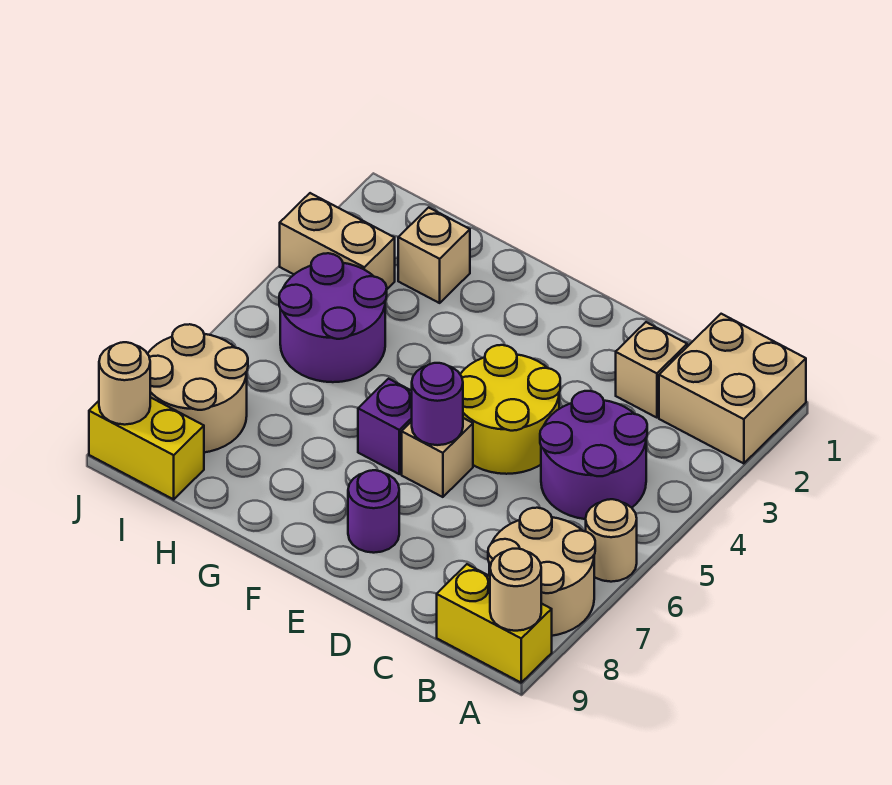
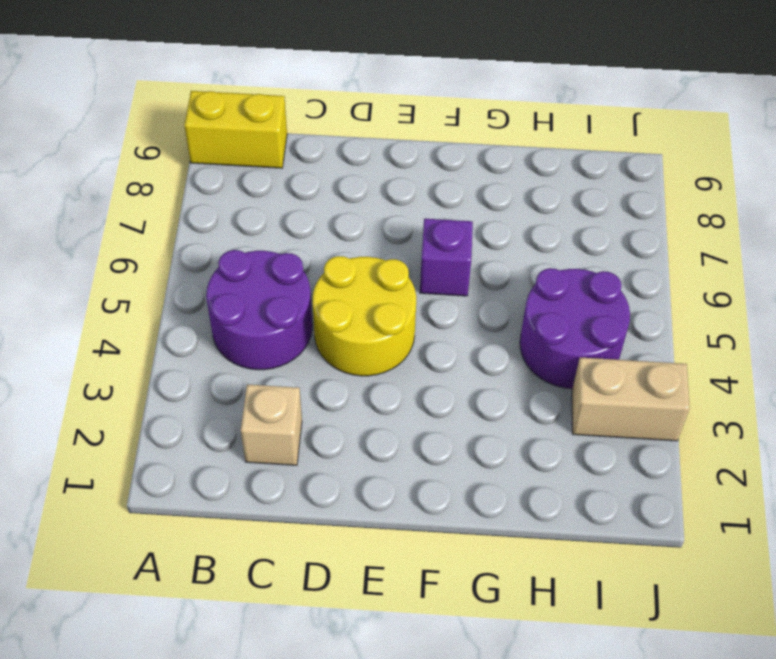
none -> tan brick A1:B2 level 1
none -> tan round brick A6 level 1
none -> tan round brick A7:B8 level 1

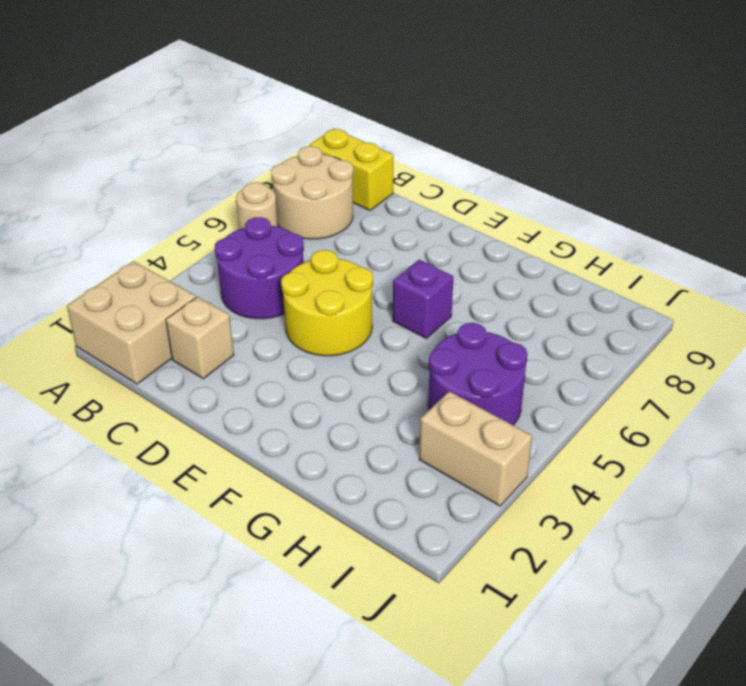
none -> tan brick E6 level 1
none -> purple round brick E8 level 1
none -> tan brick H2 level 1

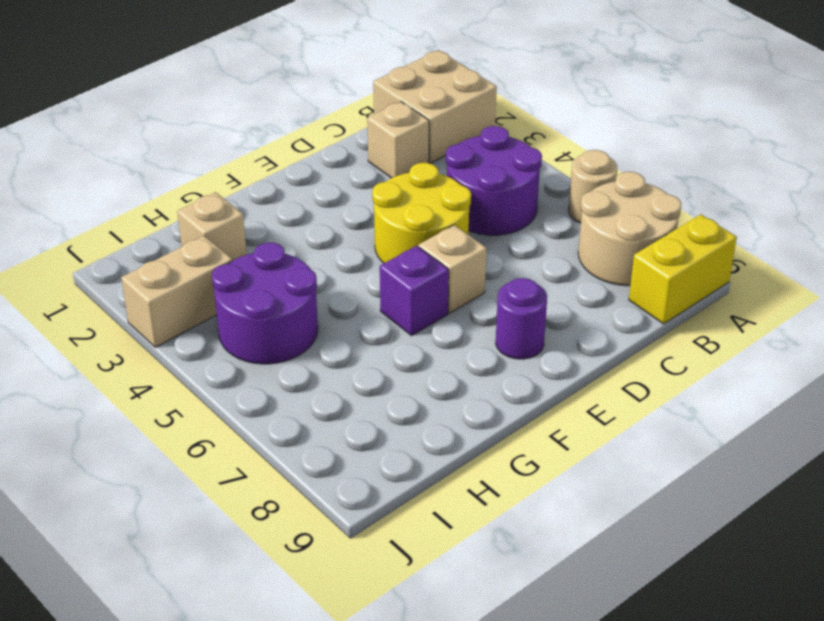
none -> tan round brick I7:J8 level 1
none -> yellow brick I9:J9 level 1
none -> tan round brick A9 level 2

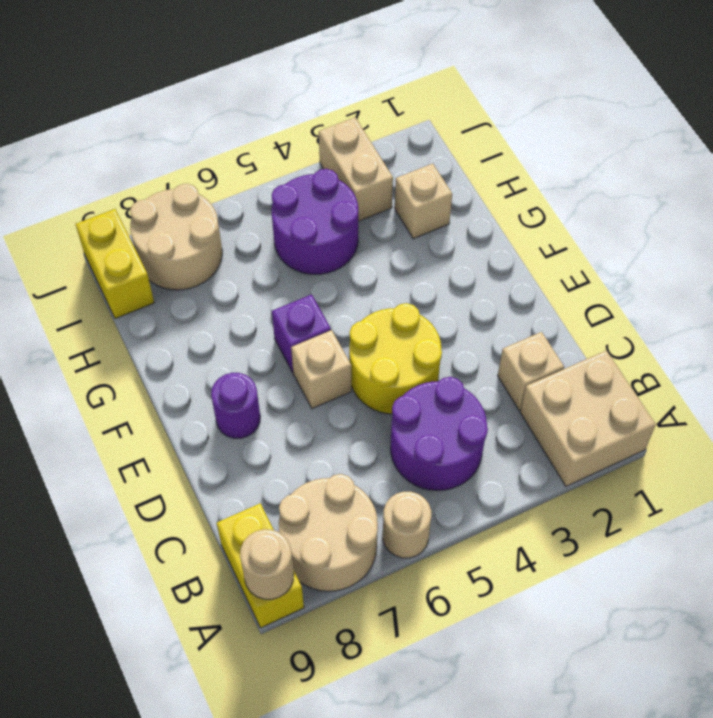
none -> purple round brick E6 level 2
none -> tan round brick J9 level 2

